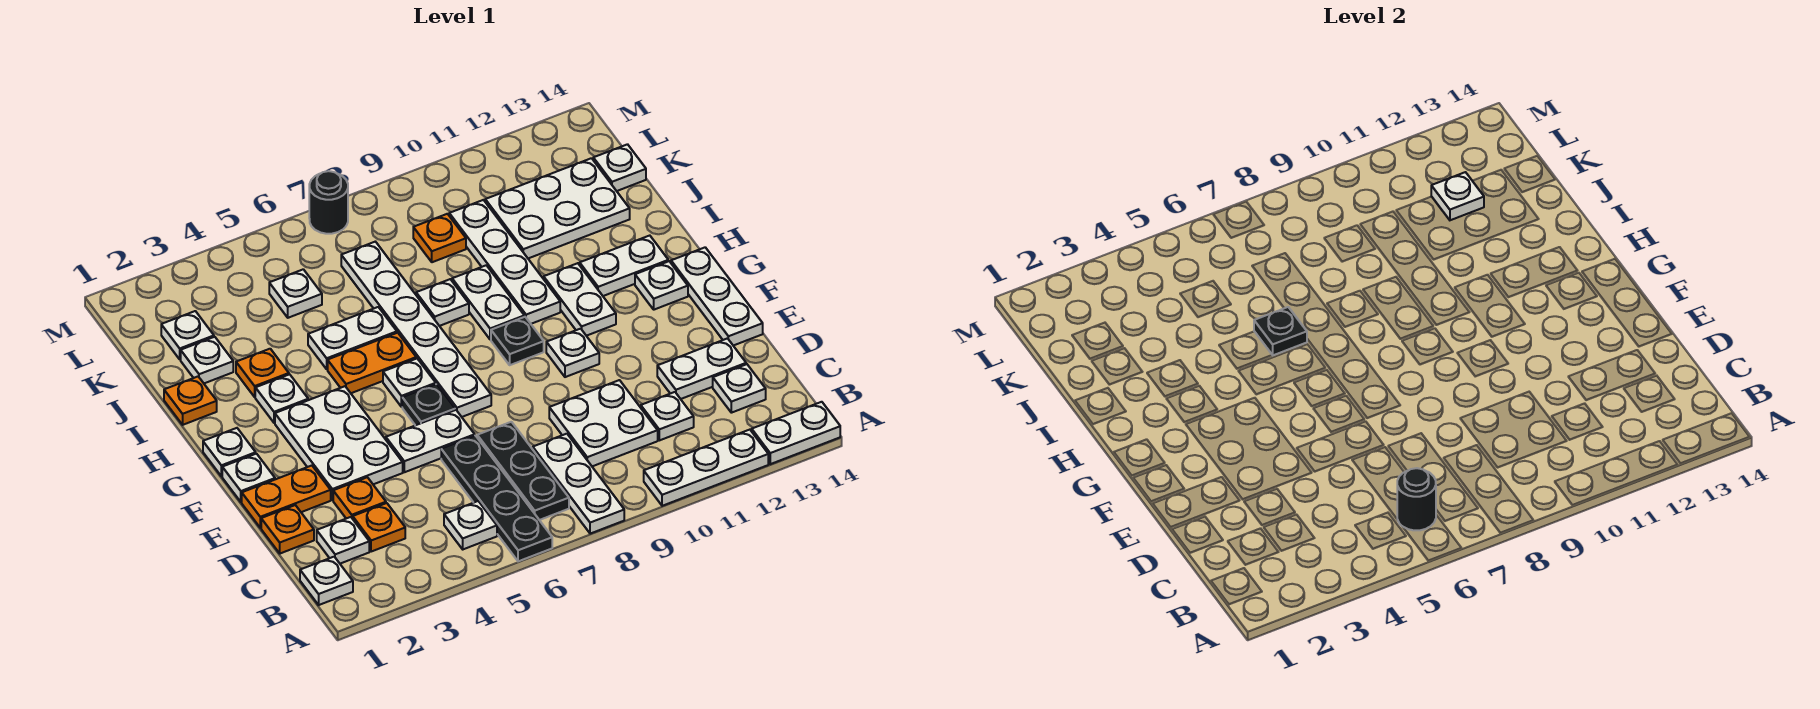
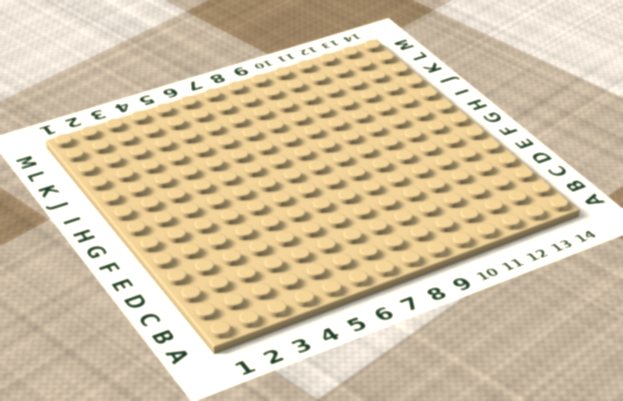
none -> black plate A6:D6 level 1
none -> white plate A8:C8 level 1
none -> white plate A10:A12 level 1
none -> white plate A13:A14 level 1

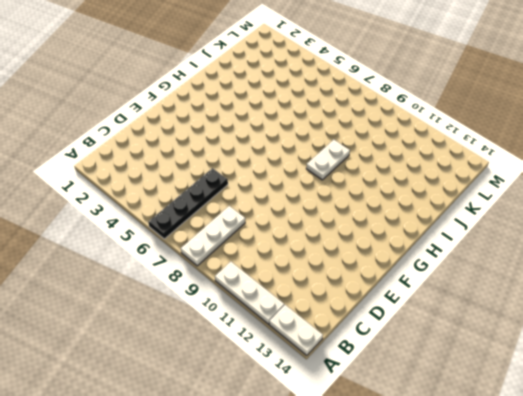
none -> white plate B1 level 1
none -> white plate B5 level 1
none -> black plate B7:D7 level 1
none -> white plate C2 level 1

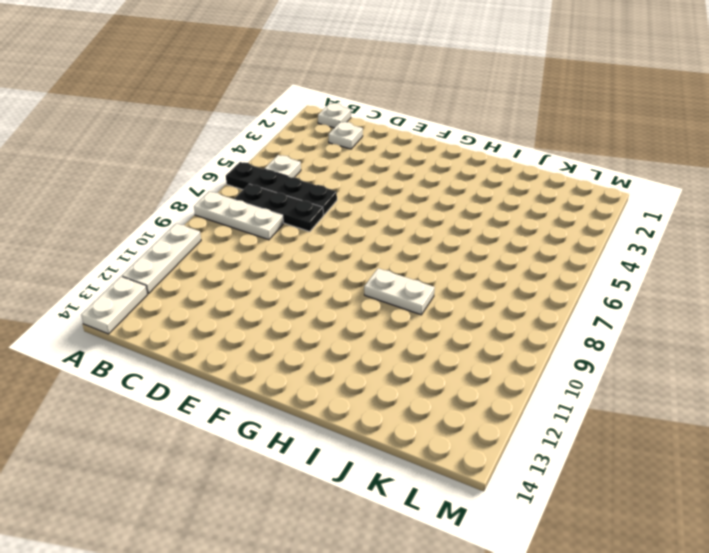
none -> orange plate C3 level 1
none -> white plate C9:D10 level 1
none -> white plate C11 level 1
none -> white plate C13 level 1

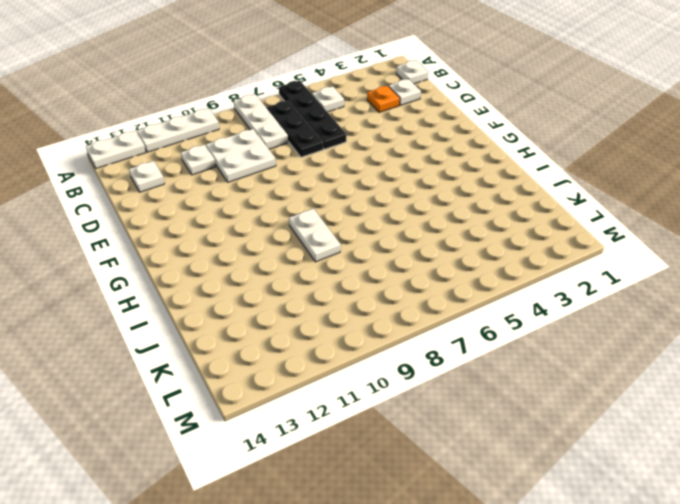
none -> orange plate D1 level 1
none -> orange plate D3 level 1
none -> white plate D12:D13 level 1
none -> orange plate E1:E2 level 1

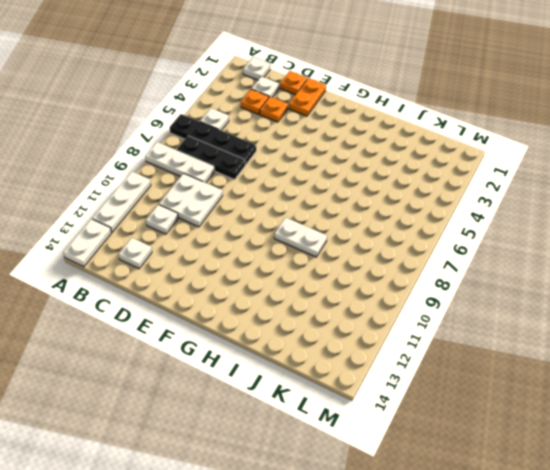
none -> white plate D12:D13 level 1
none -> white plate E3:G4 level 1
none -> white plate E5:E6 level 1
none -> white plate E14:G14 level 1

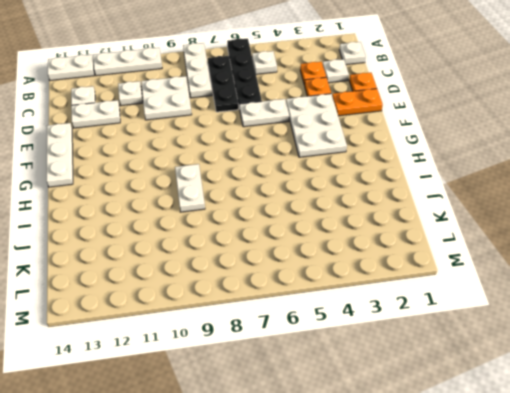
none -> white plate F1 level 1
none -> black plate F6 level 1
none -> white plate F7:K7 level 1
none -> white plate F10 level 1

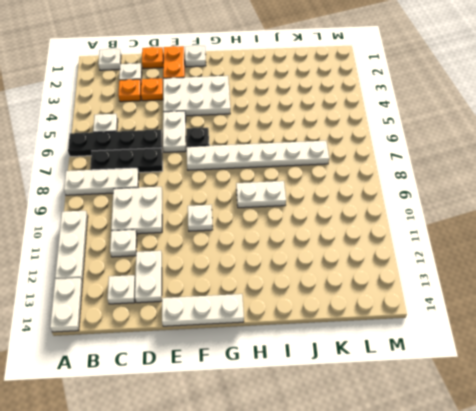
none -> white plate G1 level 1
none -> white plate G6 level 1
none -> black plate G9 level 1
none -> white plate G11:H11 level 1

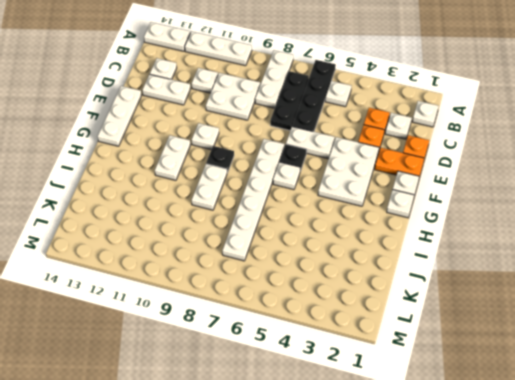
none -> white plate G13 level 1
none -> white plate H3 level 1
none -> orange plate H5:H6 level 1
none -> white plate H10:K10 level 1

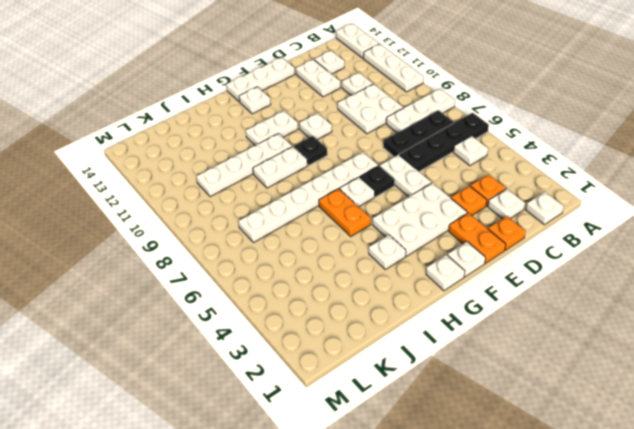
none -> white plate H12:H13 level 1
none -> orange plate I1 level 1
none -> orange plate I3 level 1
none -> white plate I5:I6 level 1

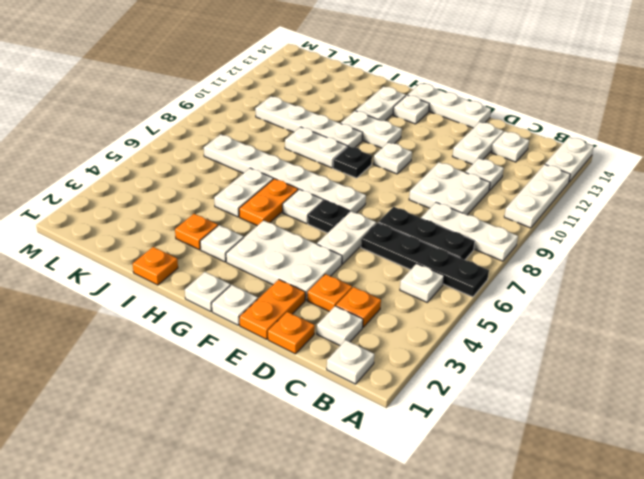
none -> white plate I8 level 1
none -> white plate J2 level 1
none -> white plate J11:K13 level 1
none -> white plate K2 level 1

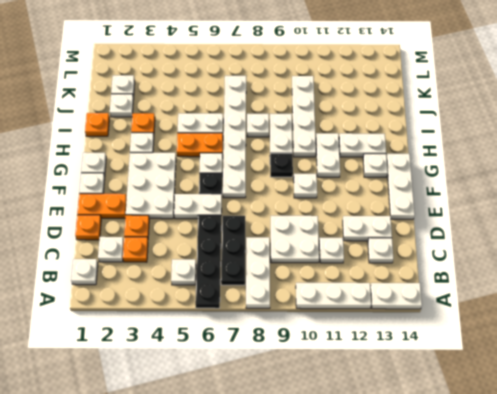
none -> white plate J11:K13 level 1
none -> white plate K5 level 1
none -> orange plate K9 level 1
none -> white plate K14 level 1

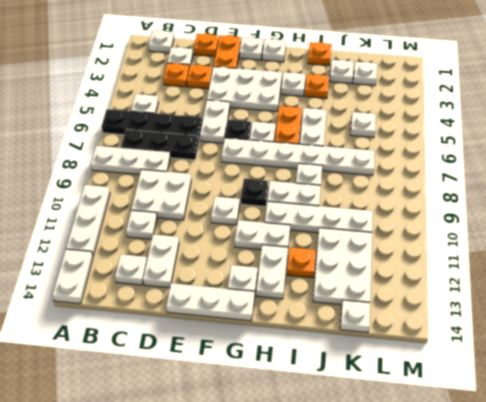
orange plate I12 level 1 -> orange plate K9 level 1
none -> black round brick M7 level 1
none -> black round brick B6 level 2
none -> black plate I6 level 2
none -> white plate K12 level 2

